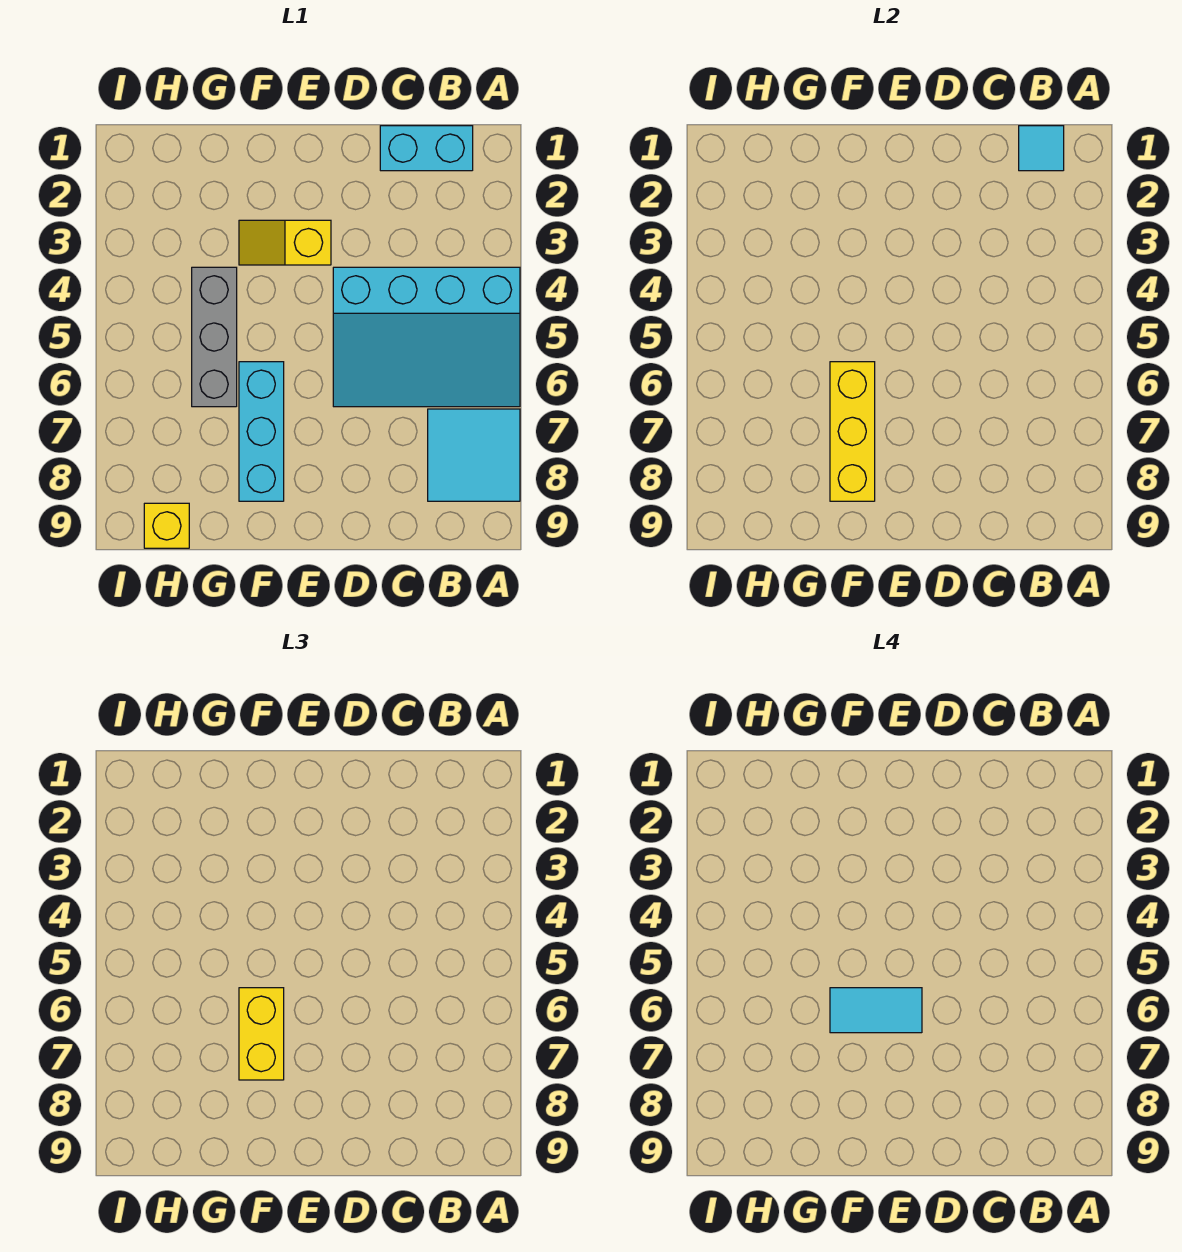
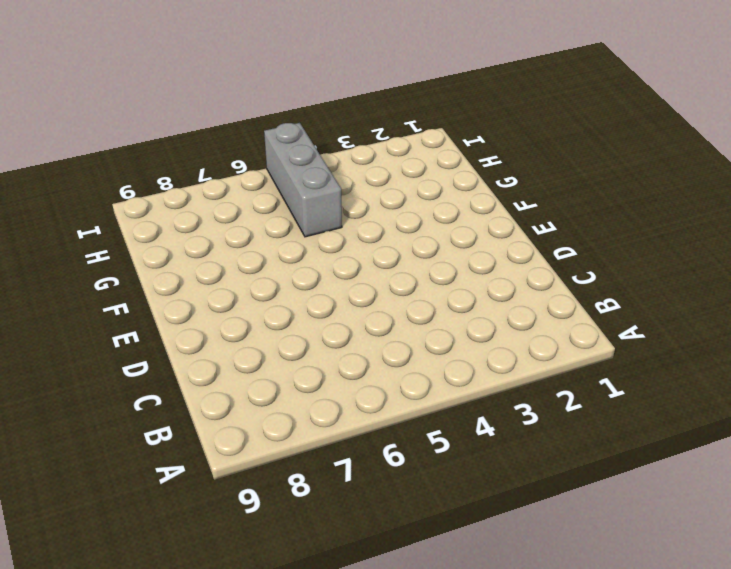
grey brick G5:I5 level 1 -> grey brick G4:G6 level 1
none -> cyan slope A4:D6 level 1 top 4
none -> cyan tile A7:B8 level 1

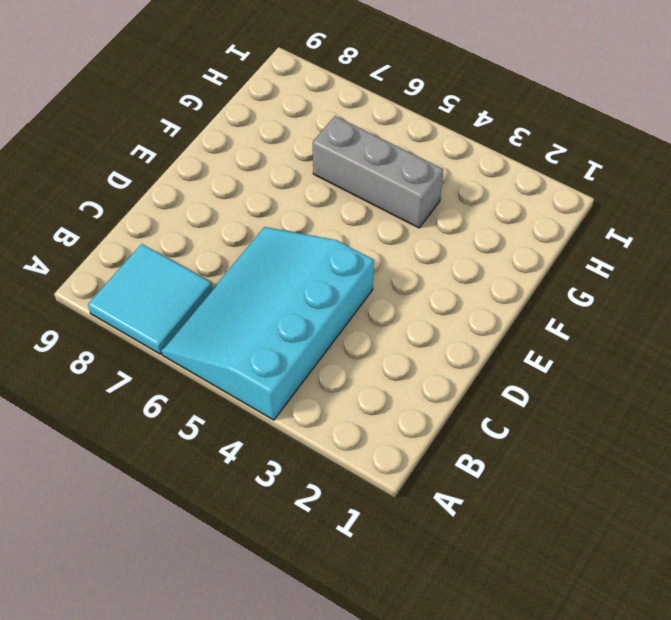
none -> cyan brick B1:C1 level 1
none -> yellow slope E3:F3 level 1 top E

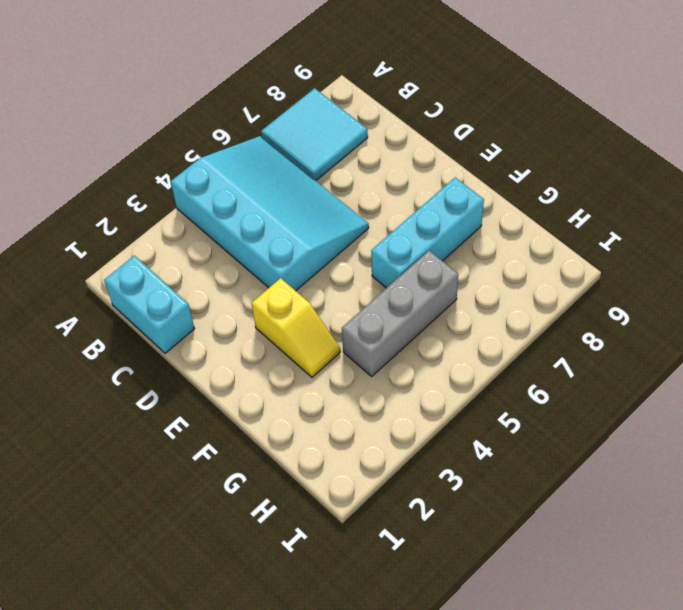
none -> yellow brick H9 level 1
none -> cyan tile B1 level 2

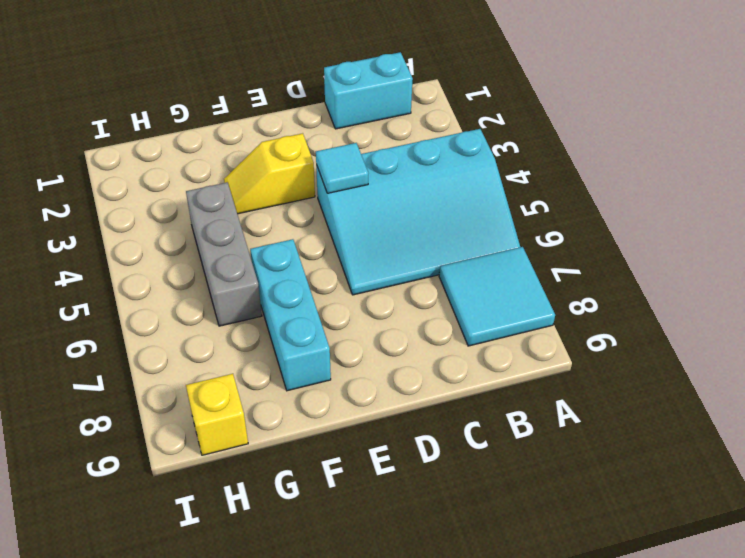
cyan tile D4 level 2 -> cyan tile B1 level 2
none -> yellow brick F6:F8 level 2
none -> yellow brick F6:F7 level 3

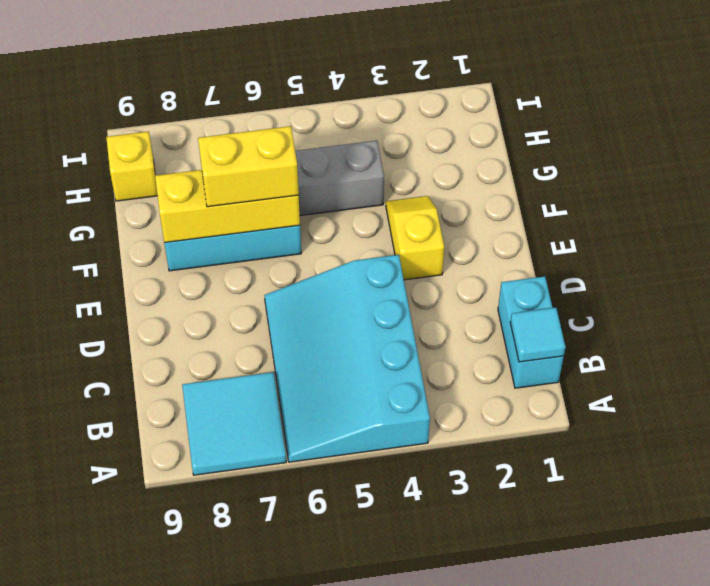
none -> cyan tile E6:F6 level 4

